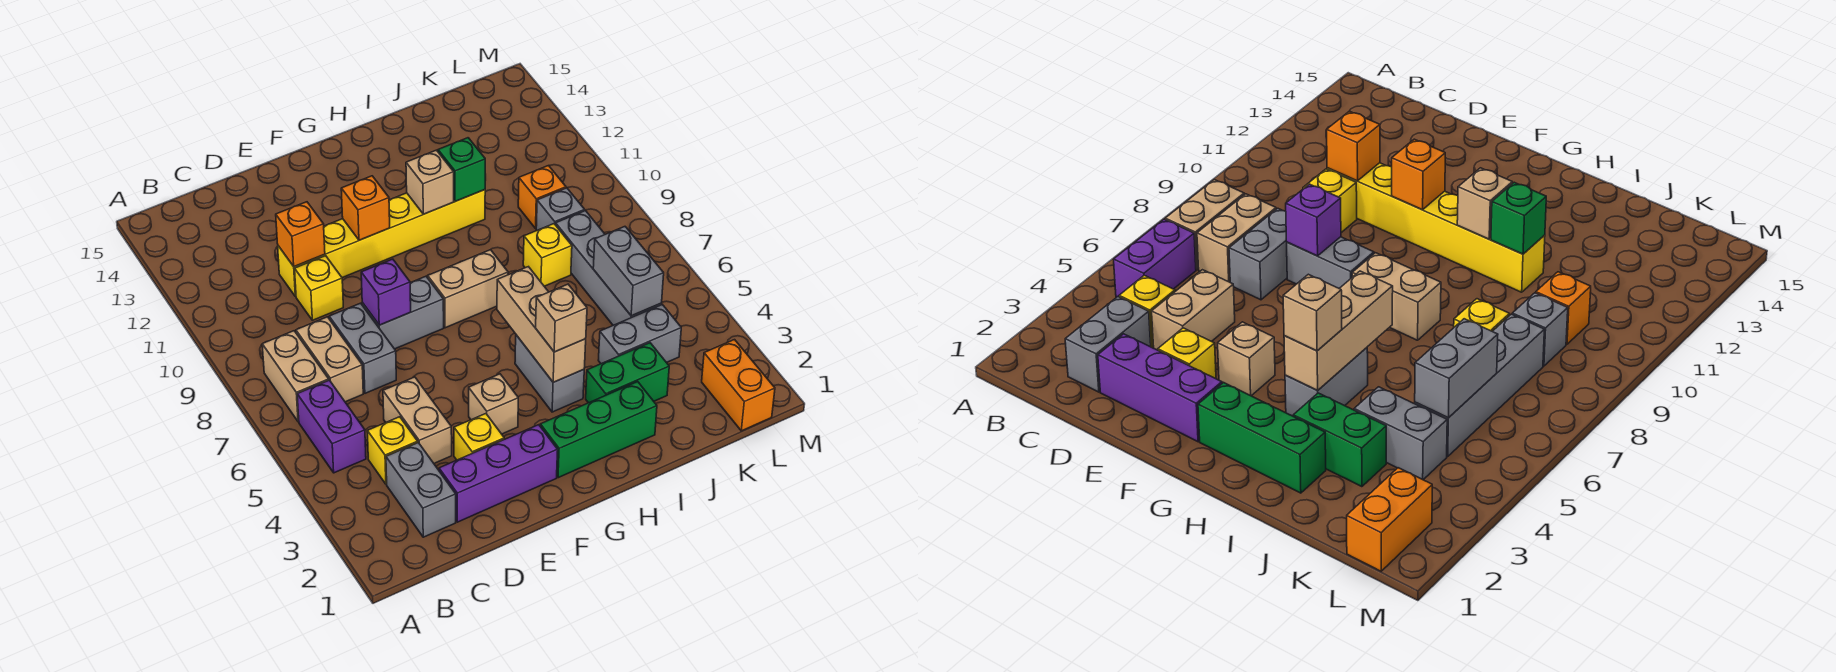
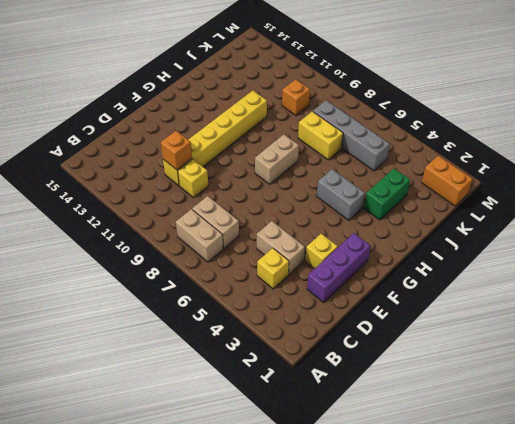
yellow brick J7:J8 level 1 -> yellow brick J8 level 1
none -> purple brick B5:B6 level 1
none -> grey brick C2:C3 level 1
none -> grey brick D7:D8 level 1
none -> grey brick E8:F8 level 1

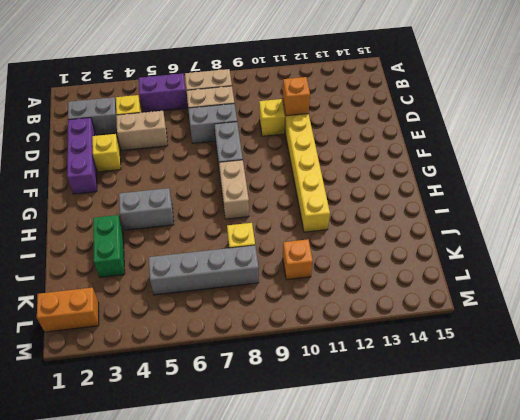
none -> tan brick F4 level 1
none -> green brick G2:I2 level 1
none -> grey brick J4:K4 level 1
none -> grey brick K9 level 1

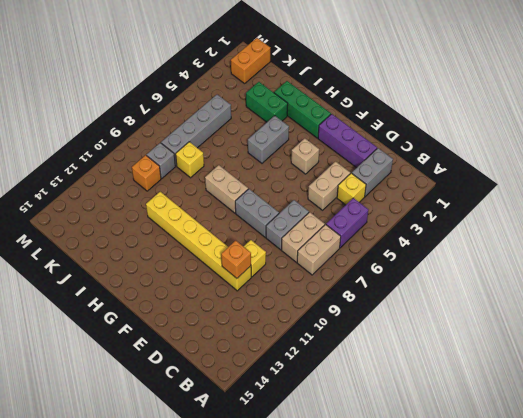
none -> yellow brick E3 level 1
none -> grey brick J4:K4 level 1
none -> purple brick E8 level 2
none -> orange brick F11 level 2

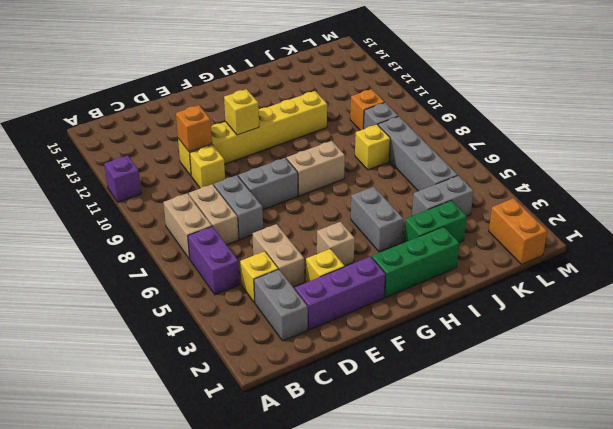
purple brick A11 level 1 -> purple brick E8 level 2
yellow brick F11 level 2 -> orange brick F11 level 2
none -> tan brick H4:H6 level 2
none -> tan brick H11 level 2
none -> green brick I11 level 2
none -> grey brick K5:K6 level 2

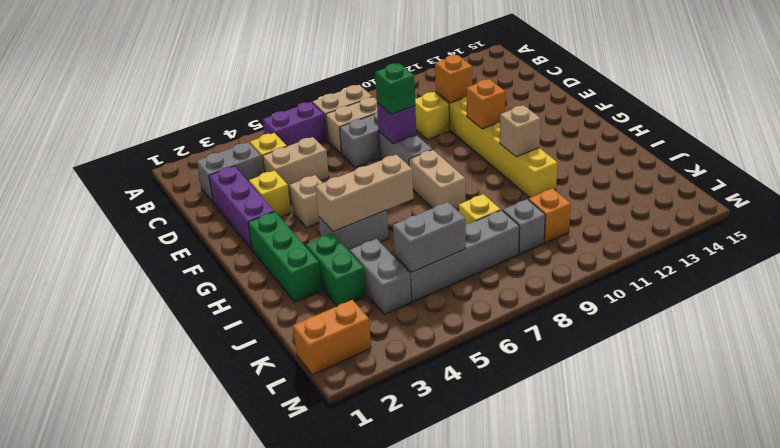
green brick E8 level 3 -> green brick I11 level 2
none -> tan brick H4 level 3

